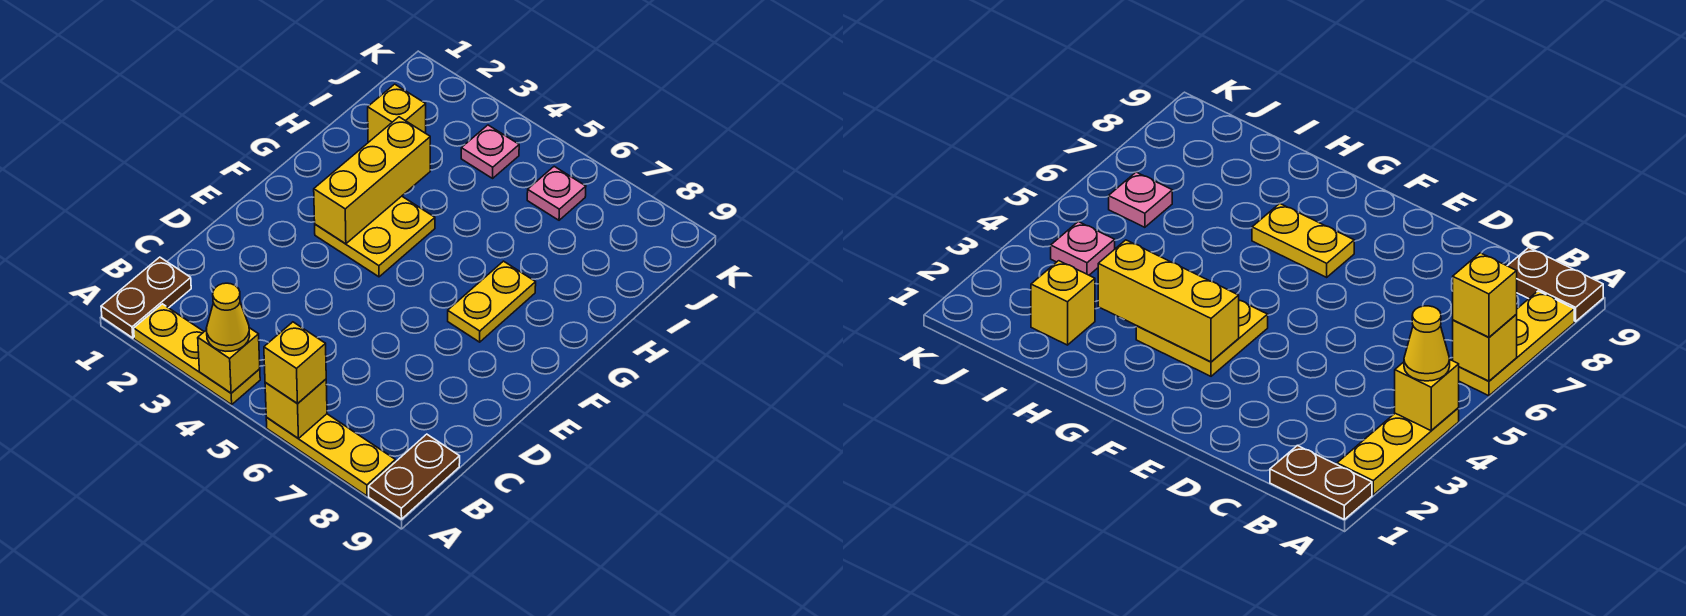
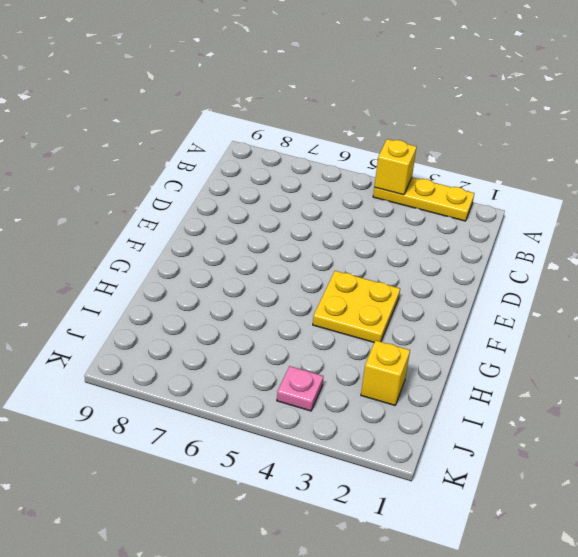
none -> brown plate A1:B1 level 1
none -> yellow plate A6:A8 level 1
none -> brown plate A9:B9 level 1

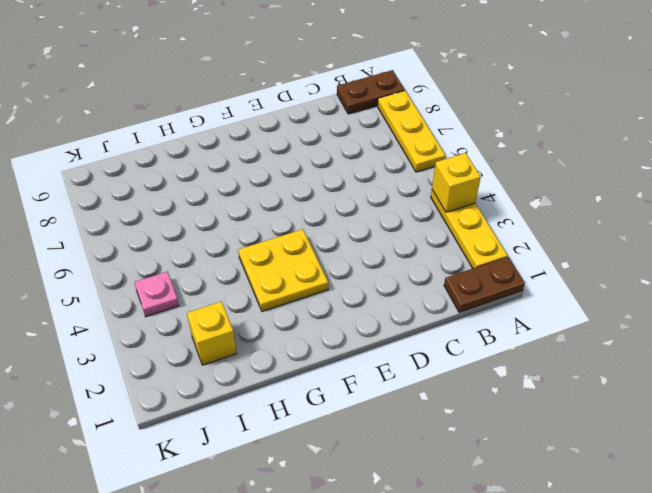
none -> yellow plate F7:G7 level 1
none -> pink plate J6 level 1
none -> yellow brick A6 level 2

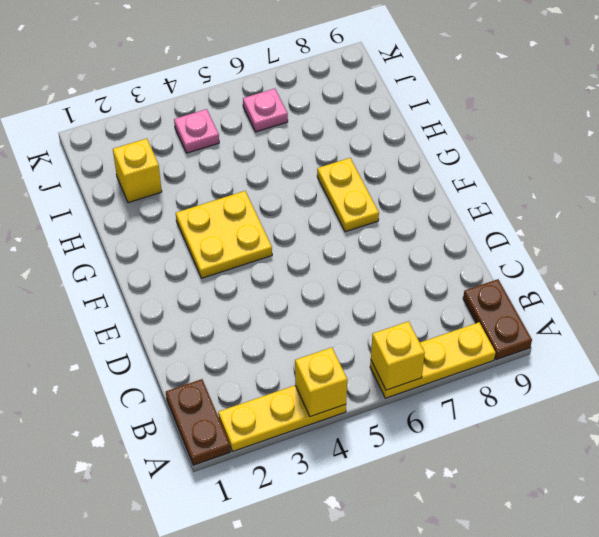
none -> yellow brick F3:H3 level 2
none -> yellow cone A4 level 3
none -> yellow brick A6 level 3

